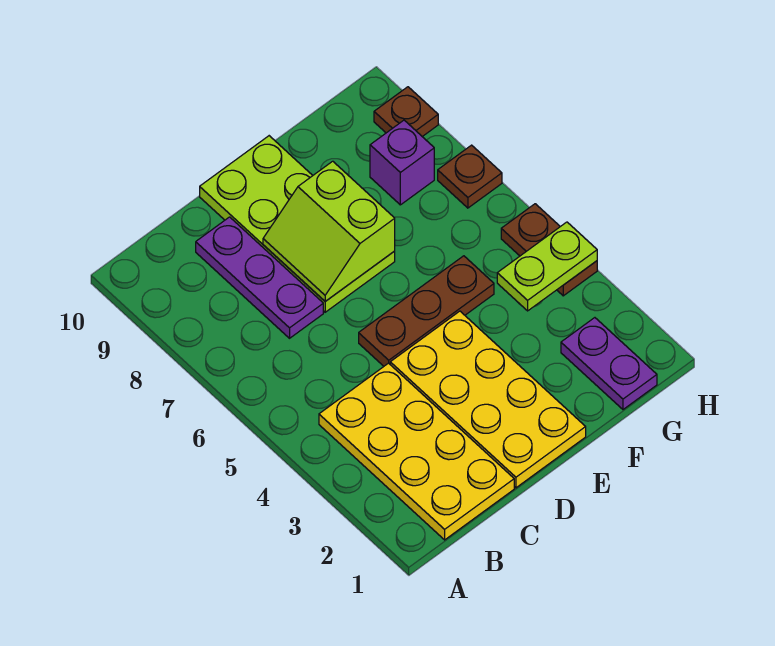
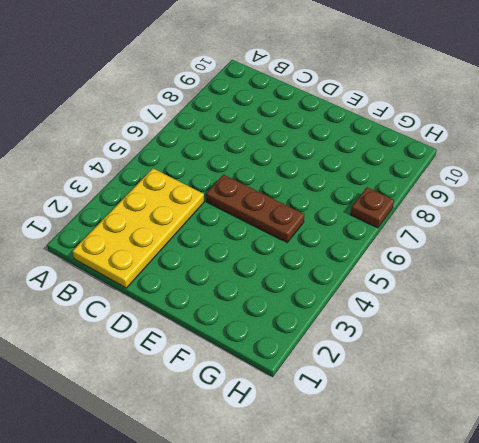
none -> purple plate C7:C9 level 1
none -> yellow plate D1:E4 level 1
none -> lime plate D7:E10 level 1

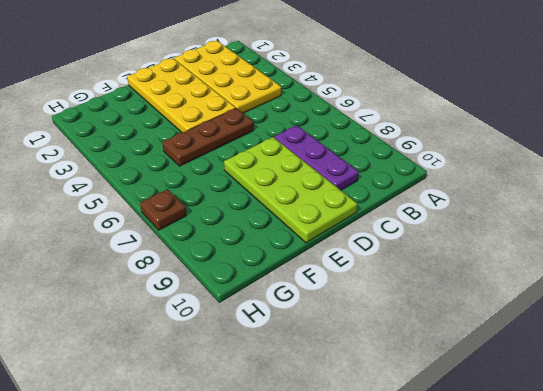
none -> purple plate G1:G2 level 1
none -> purple brick G8 level 1
none -> brown plate H4:H5 level 1

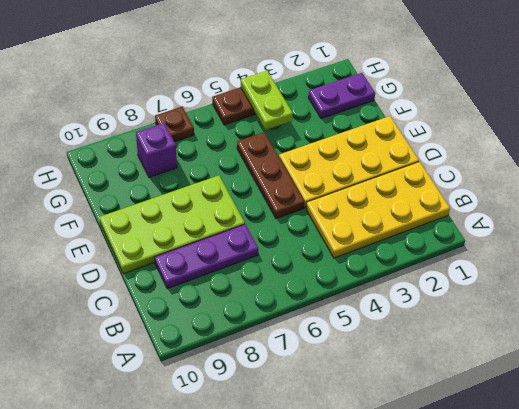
none -> brown plate H9 level 1
none -> lime slope D7:E8 level 2 top E

